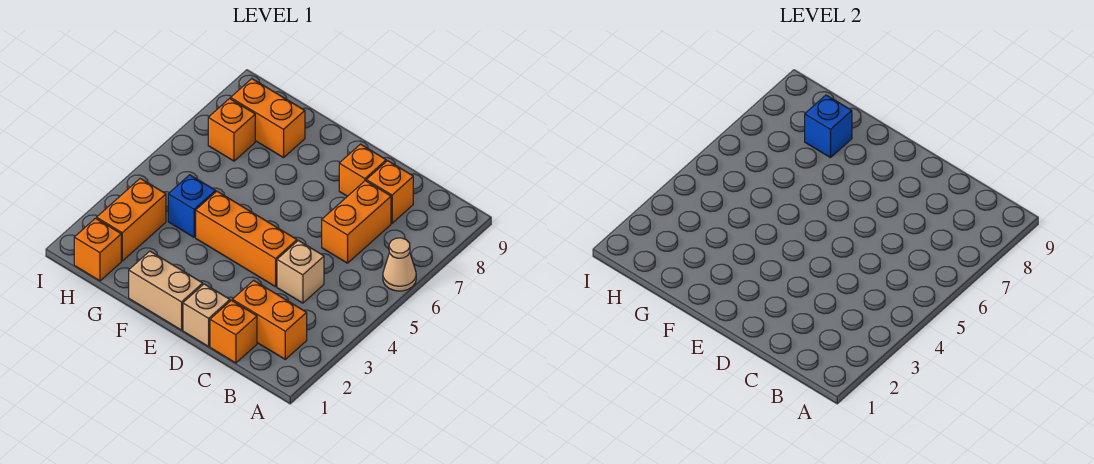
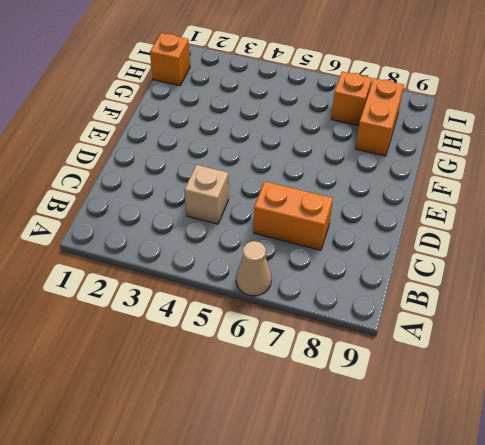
none -> orange brick B2:C2 level 1
none -> orange brick C1 level 1
none -> orange brick C8 level 1

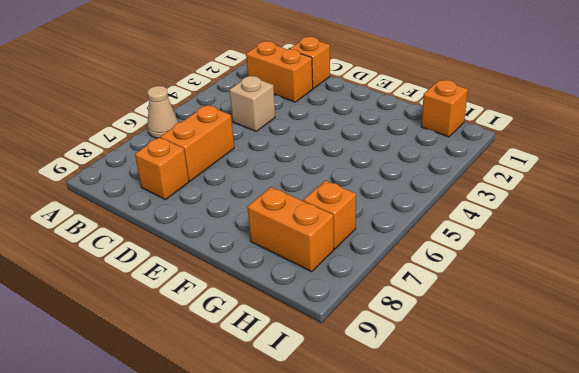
none -> tan brick D1 level 1
none -> orange brick D4:F4 level 1
none -> orange brick D8 level 1

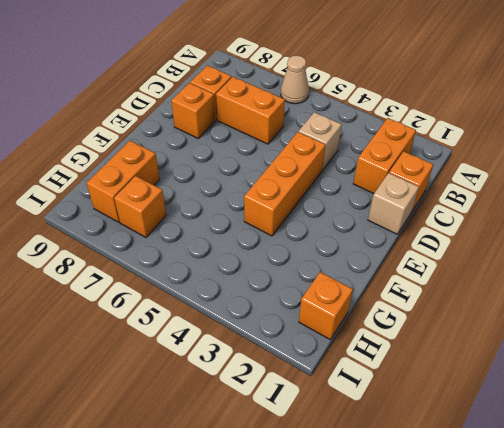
none -> tan brick E1:F1 level 1
none -> blue brick G4 level 1
none -> orange brick H2:H3 level 1

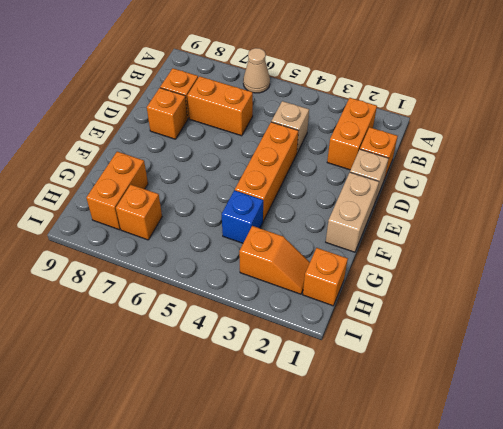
orange slope H2:H3 level 1 top 3 -> orange brick H2:H3 level 1
none -> blue brick G8 level 2

